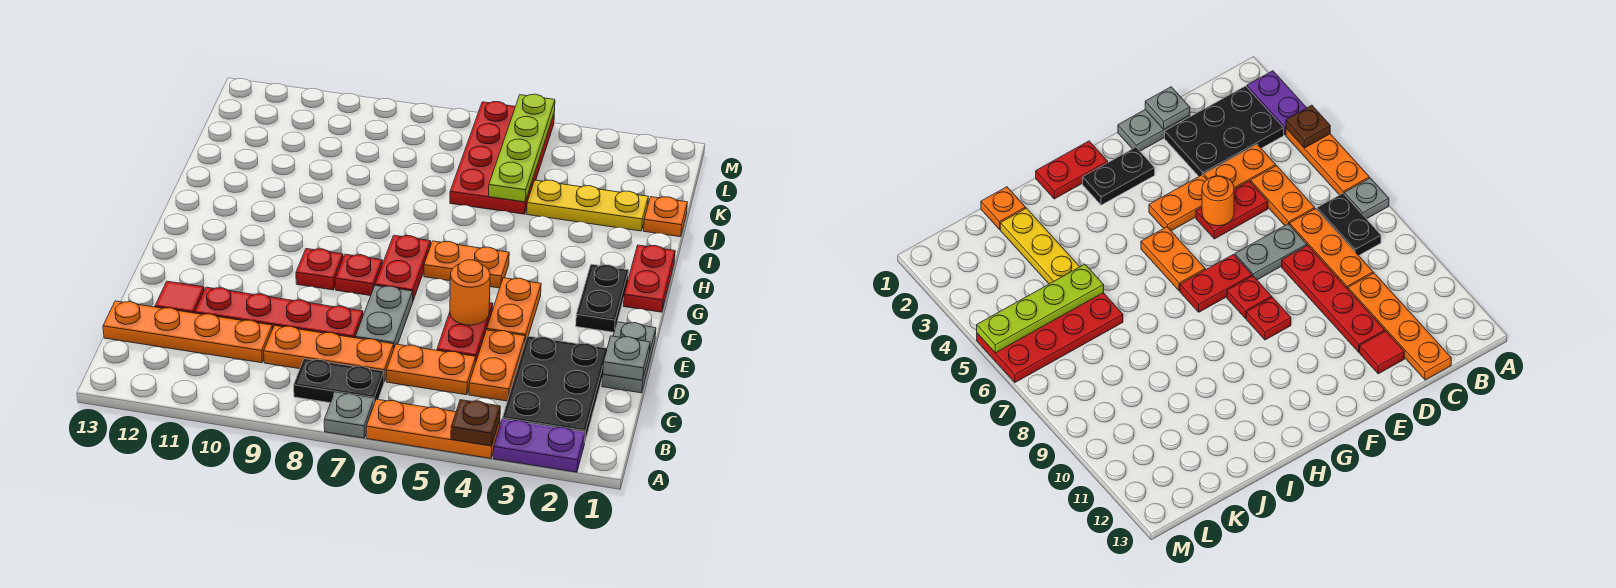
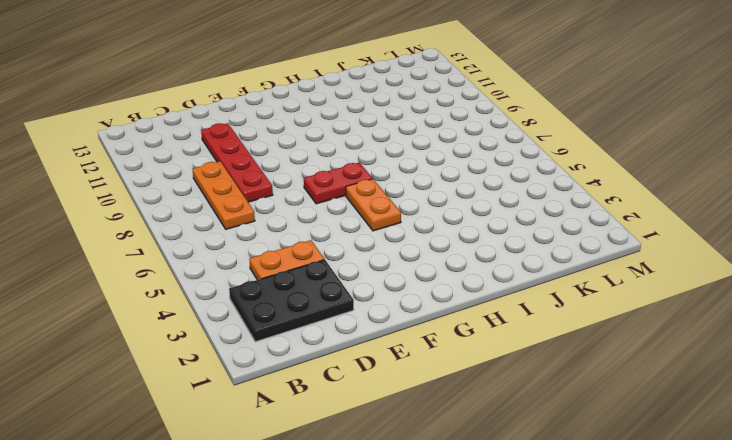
none -> purple plate A2:A3 level 1
none -> orange plate A4:A6 level 1
none -> grey plate A7 level 1

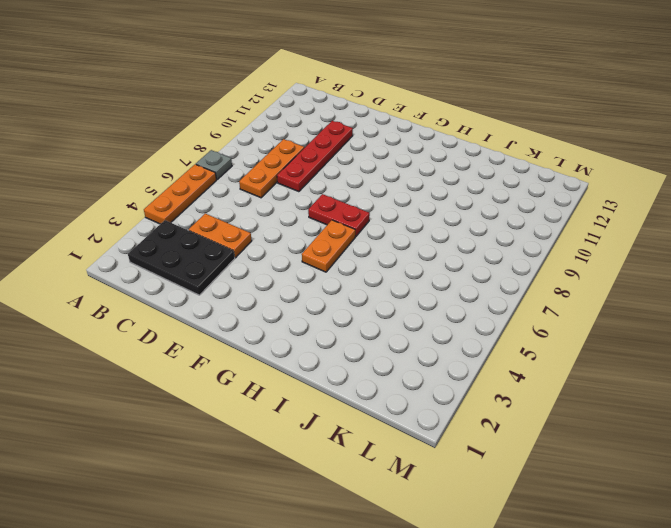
none -> purple plate A2:A3 level 1
none -> black plate B7:B8 level 1
none -> orange plate C5:C6 level 1

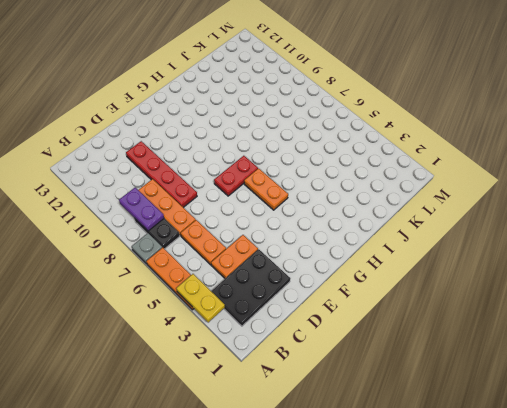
yellow plate A3:A4 level 2 -> brown plate A4 level 2
purple plate B8:B9 level 2 -> purple plate A2:A3 level 1
none -> orange plate C10:C13 level 1
none -> grey plate D1:E1 level 1
none -> red plate D5:E5 level 1

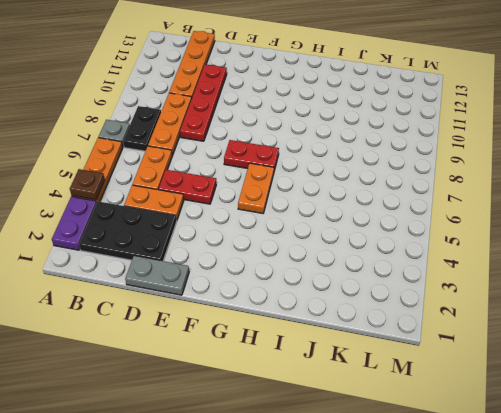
none -> grey plate D7:E7 level 1
none -> red tile D12 level 1
none -> orange plate E4:F4 level 1

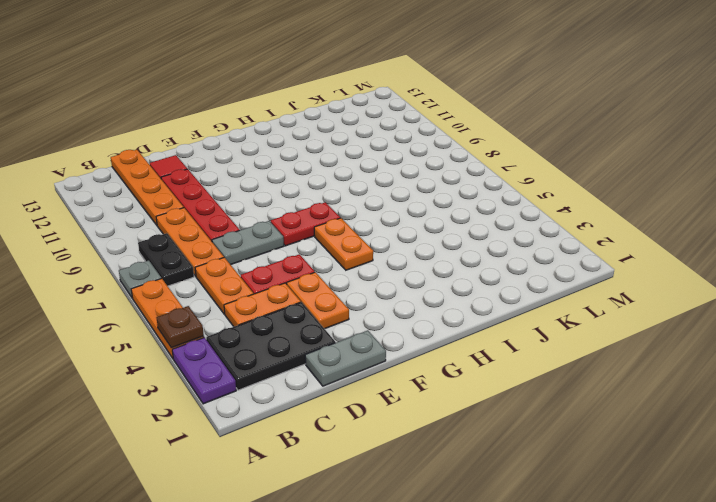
orange plate E3:E4 level 1 -> orange plate E4:F4 level 1
none -> black plate F2:G2 level 1
none -> red plate F8 level 1
none -> red plate F9 level 1

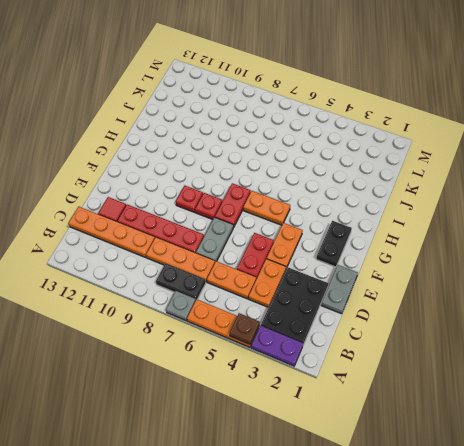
none -> red plate G1:H1 level 1
none -> orange plate J1 level 1
none -> yellow plate J2:J4 level 1

